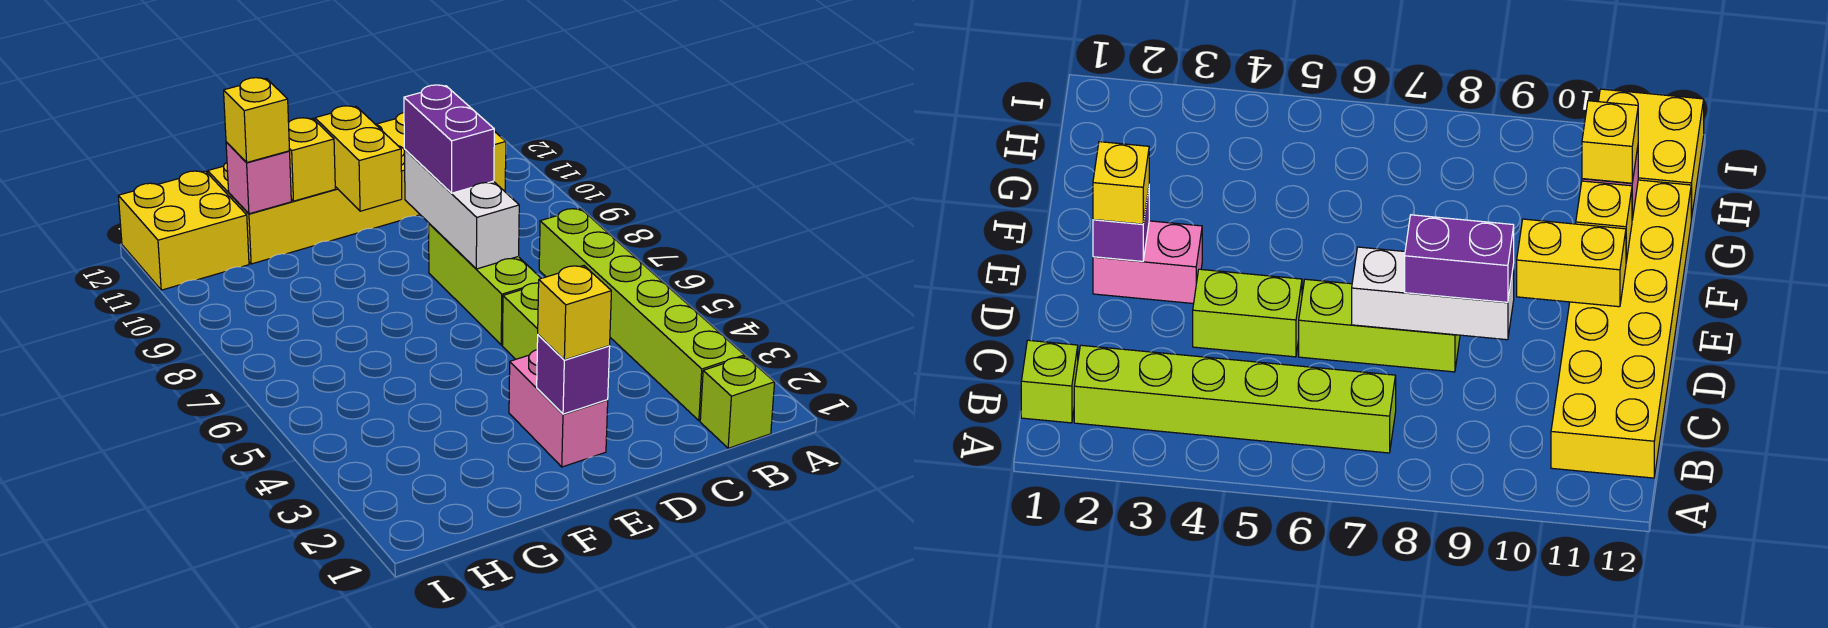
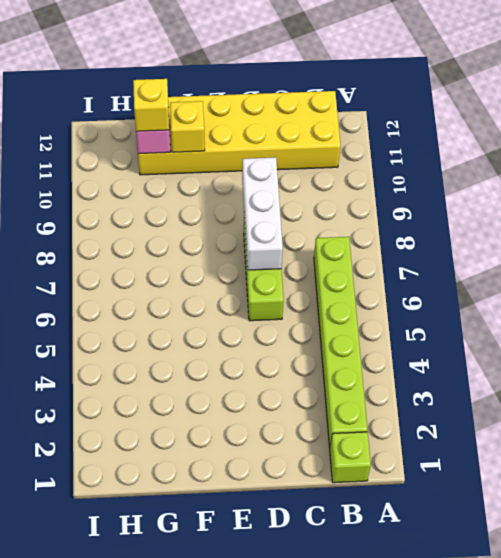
none -> lime brick D4:D5 level 1
none -> pink brick E2:E3 level 1
none -> yellow brick H11:I12 level 1

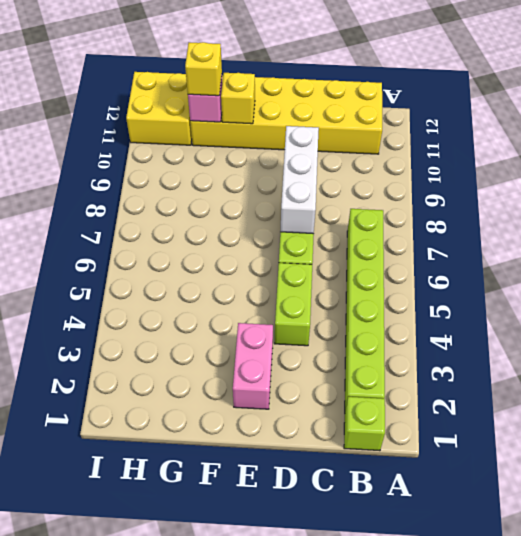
none -> purple brick E2 level 2
none -> yellow brick E10:E11 level 2
none -> purple brick D8:D9 level 3

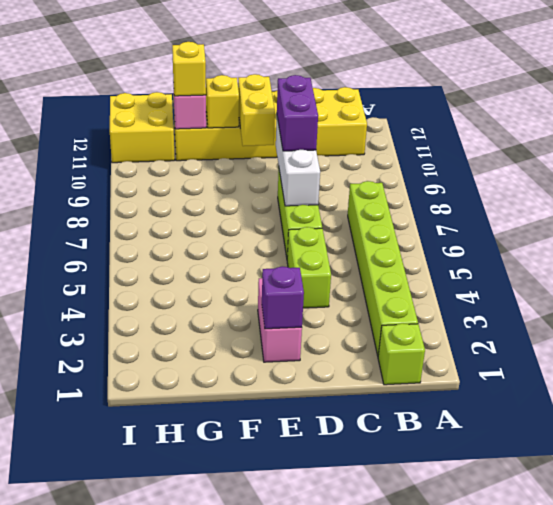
none -> yellow brick E2 level 3

